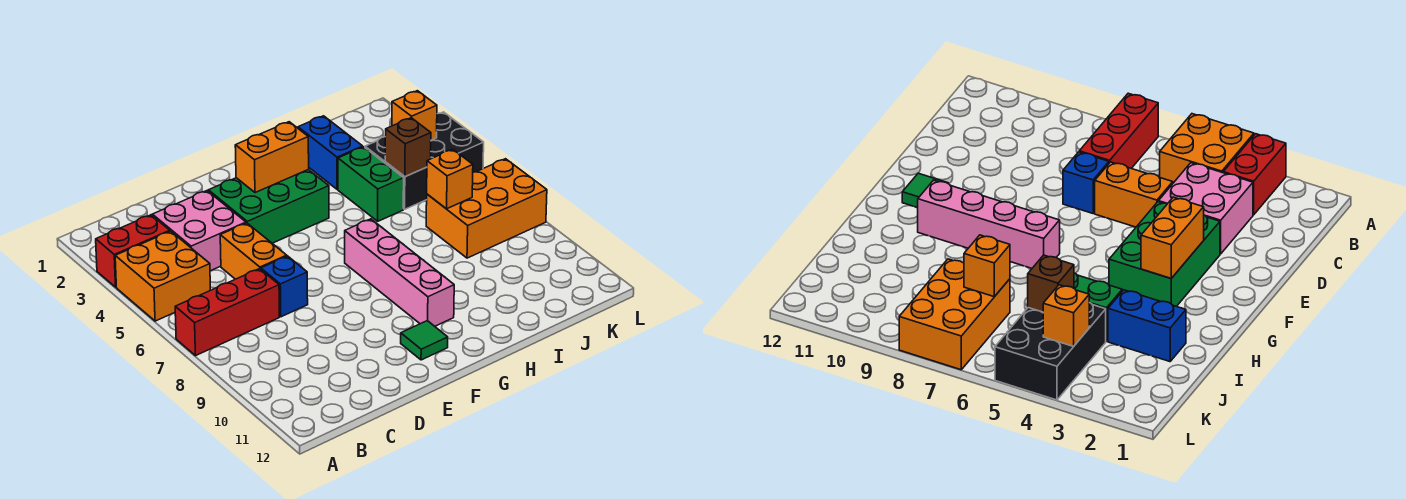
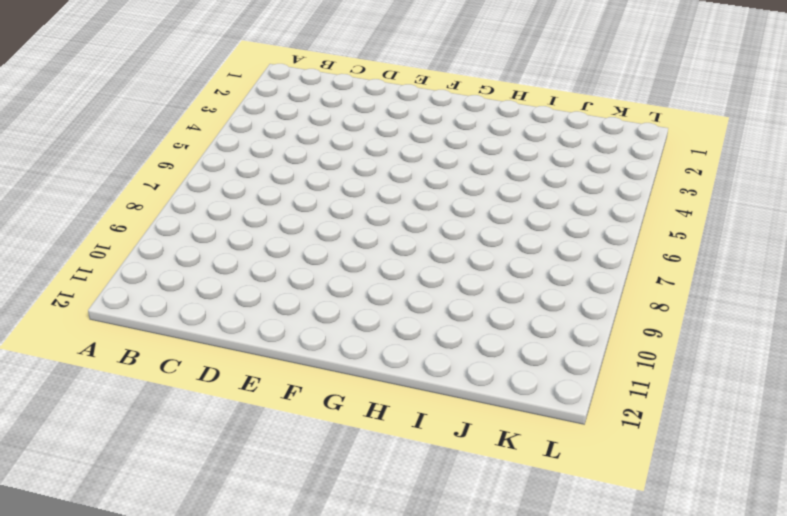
none -> red brick A3:B3 level 1
none -> orange brick A4:B5 level 1
none -> red brick A7:C7 level 1

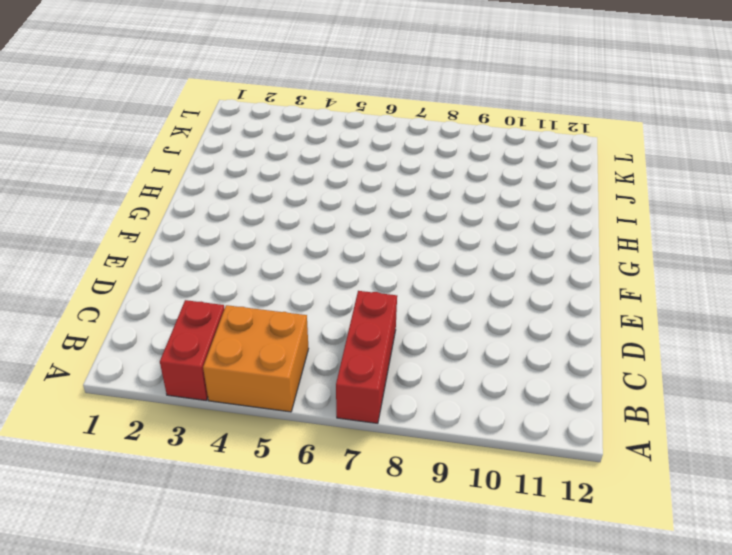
none -> pink brick C3:D4 level 1
none -> orange brick D5:D6 level 1
none -> blue brick D7 level 1

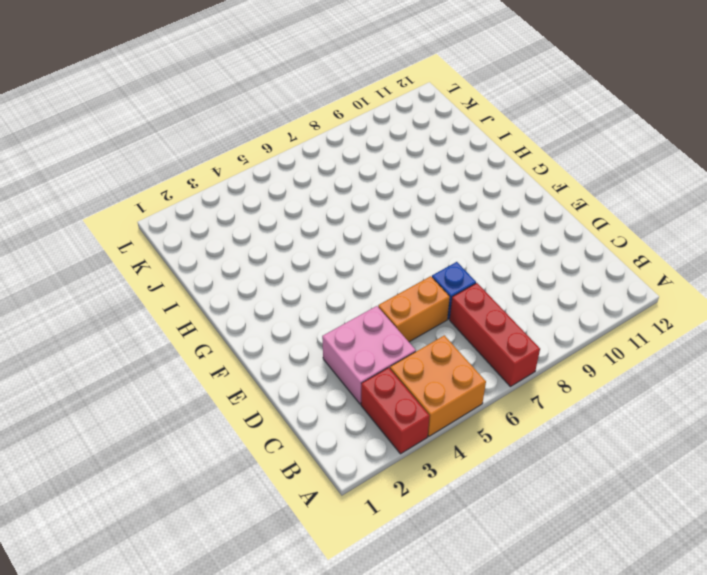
none -> green brick E3:G4 level 1
none -> green tile F11 level 1
none -> pink brick G7:G10 level 1

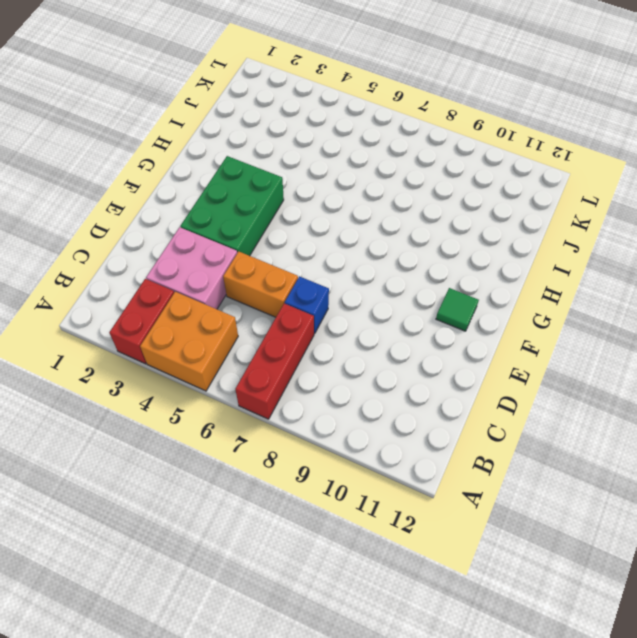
none -> pink brick G7:G10 level 1
none -> blue brick I2:I3 level 1
none -> green brick I4:I5 level 1

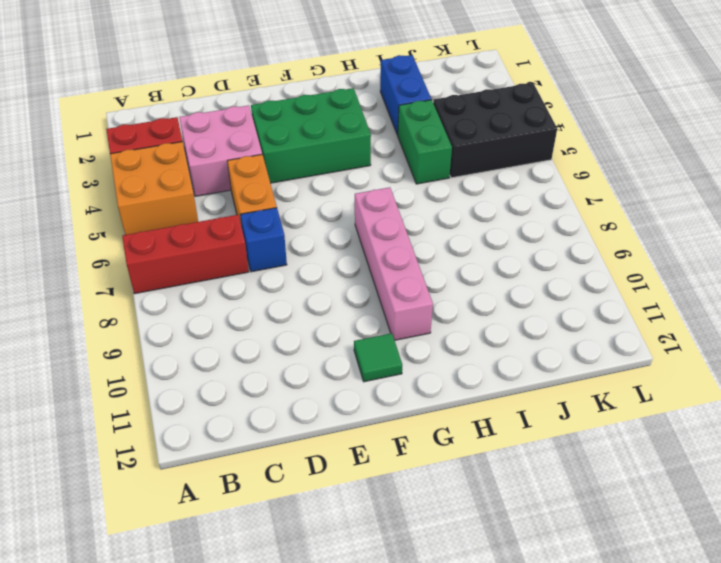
none -> orange brick J7:L8 level 1
none -> orange brick F3:G3 level 2
none -> brown brick J5 level 2

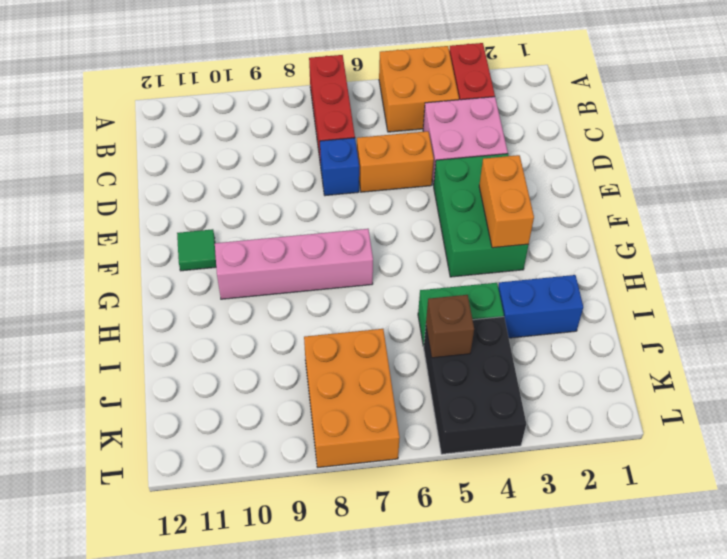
none -> orange brick J7 level 2
none -> orange brick K4 level 2

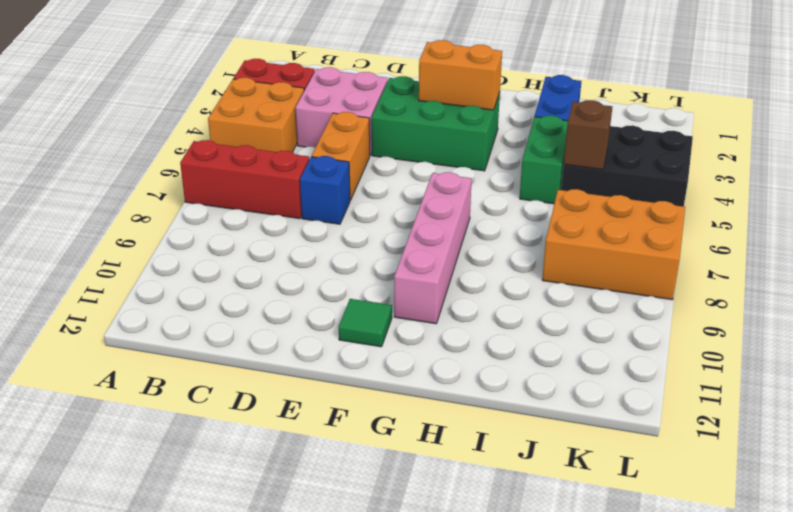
none -> orange brick J7 level 2
none -> orange brick K4 level 2

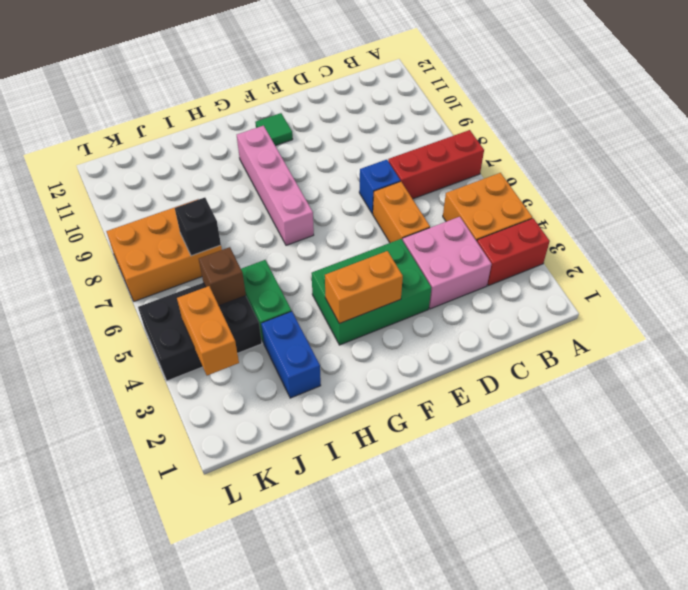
black brick J7 level 2 -> orange brick J7 level 2
orange brick K3:K4 level 2 -> orange brick K4 level 2

